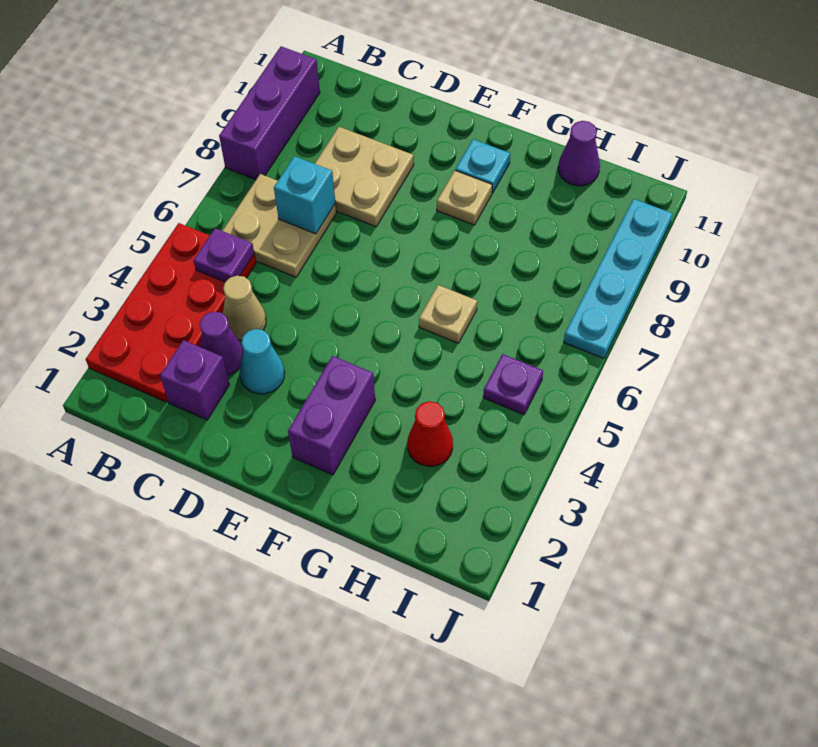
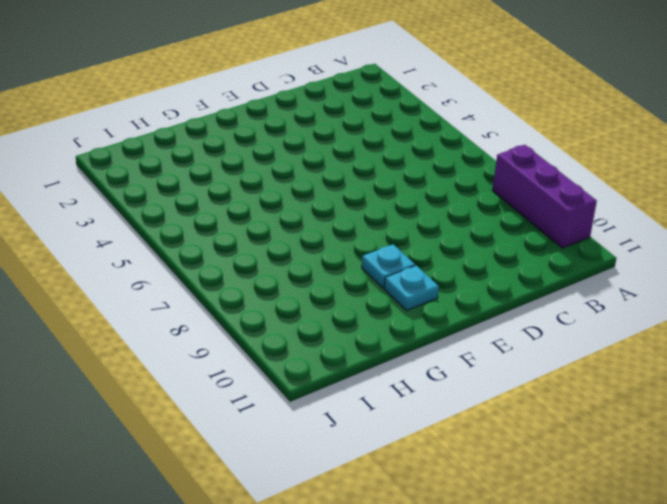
cyan plate F9 level 1 -> tan plate F9 level 1
none -> red plate A2:B5 level 1
none -> tan plate B6:C7 level 1
none -> purple brick C2 level 1

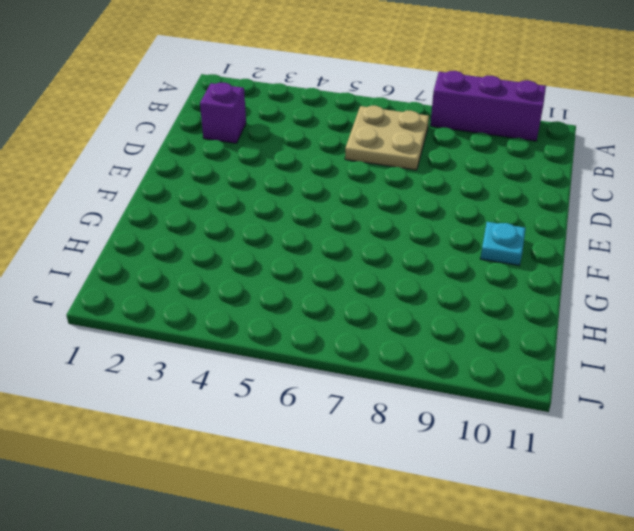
none -> red plate A2:B5 level 1
none -> purple cone C3 level 1
none -> tan cone C4 level 1

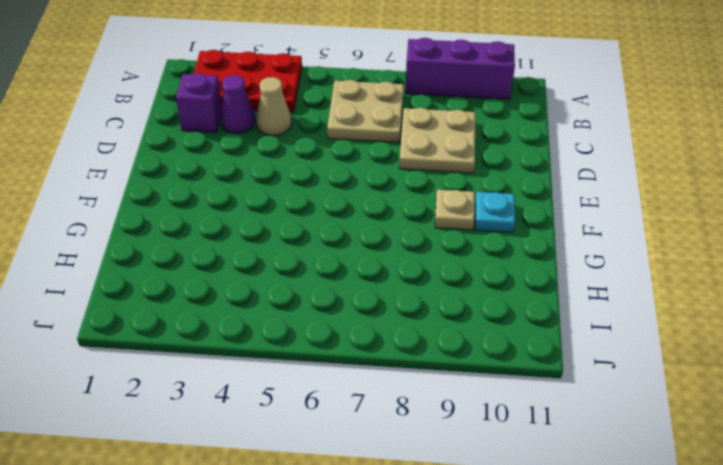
red plate A2:B4 level 1 -> red plate A2:B5 level 1
none -> cyan cone D3 level 1
none -> purple brick F2:F3 level 1
none -> tan plate G6 level 1

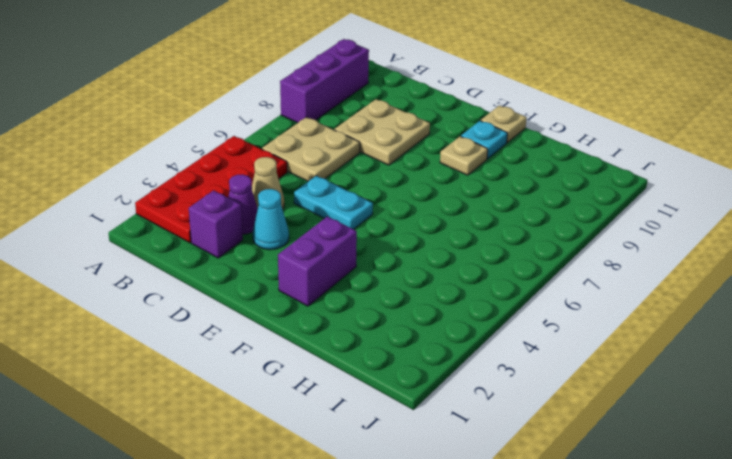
cyan plate D5:E5 level 1 -> none
tan plate F11 level 1 -> tan plate G6 level 1
none -> red cone H3 level 1
none -> purple cone H11 level 1
none -> purple plate I5 level 1

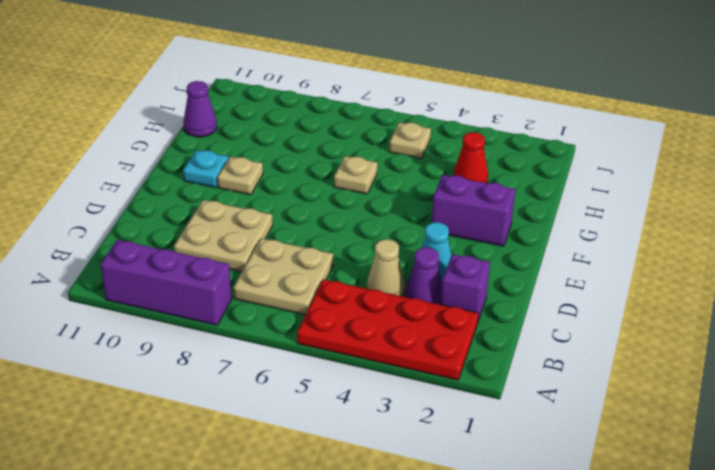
tan plate I5 level 1 -> purple plate I5 level 1
none -> cyan plate J7:J10 level 1
none -> purple plate B5 level 2
none -> cyan brick C7 level 2

